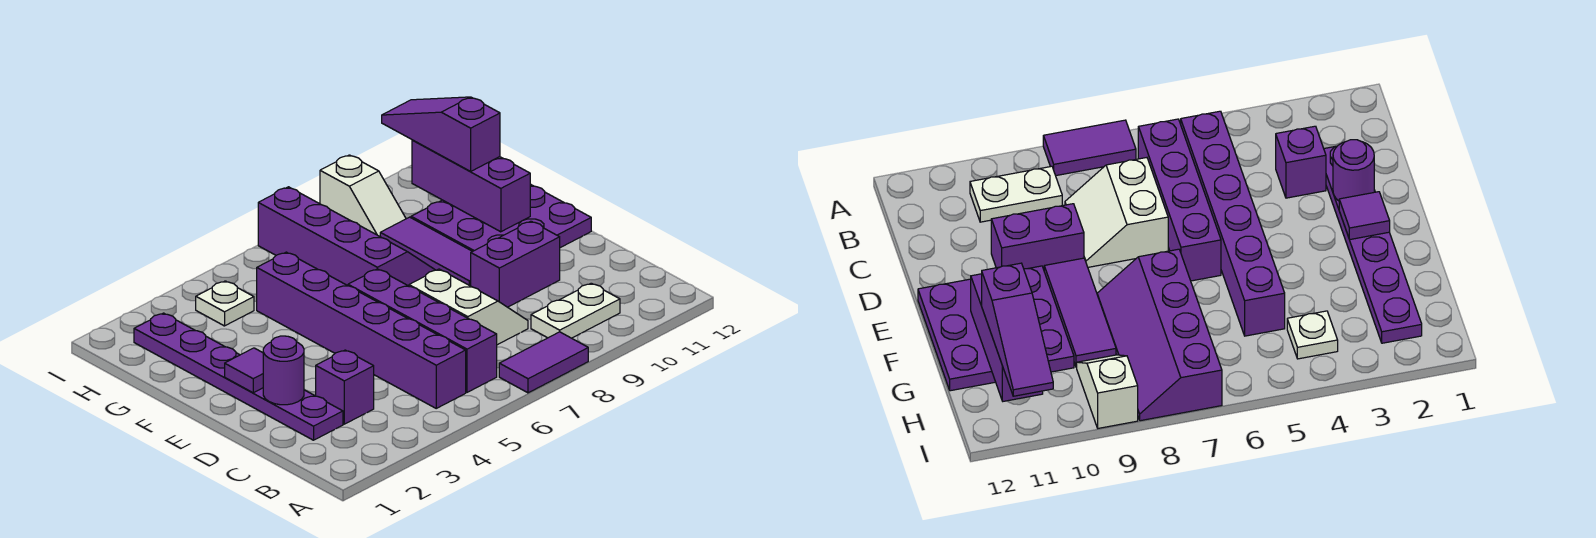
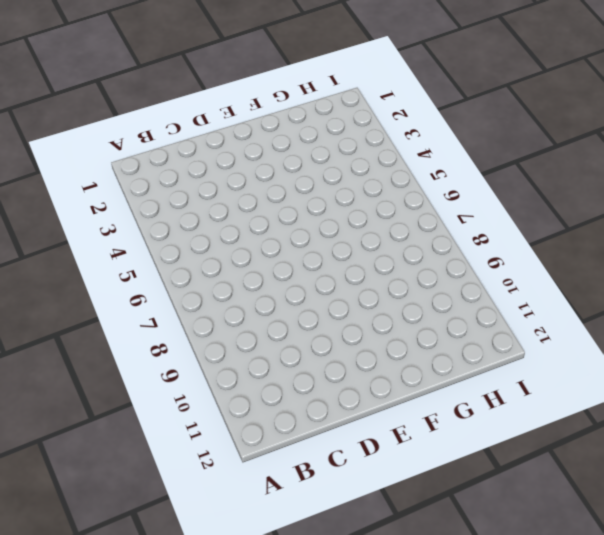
none -> purple tile A7:A8 level 1
none -> purple brick B5:G5 level 1
none -> purple brick B6:E6 level 1

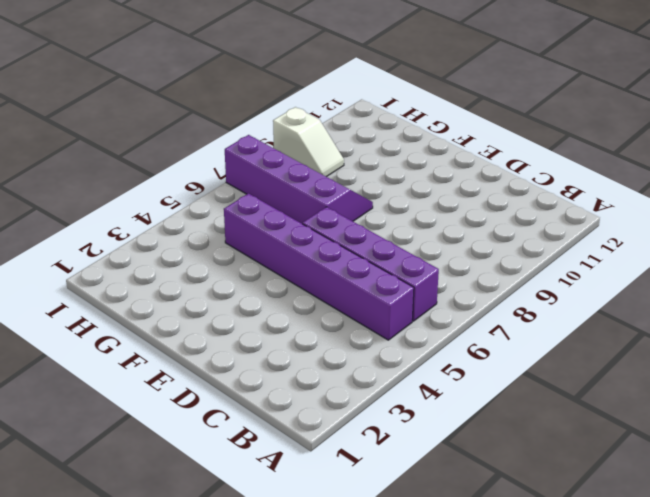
none -> purple tile A7:A8 level 1
none -> white plate B9:B10 level 1
none -> purple plate C2:H2 level 1

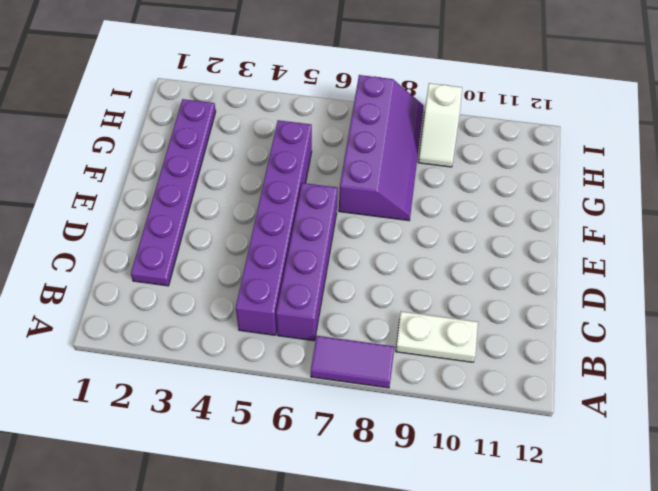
none -> purple brick C3 level 1
none -> white slope C7:D8 level 1 top 7
none -> purple brick D9:D10 level 1

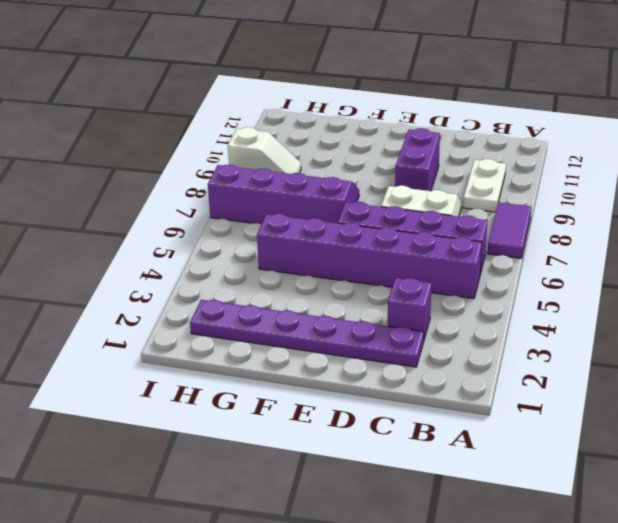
none -> purple tile E9:G9 level 1
none -> purple plate E10:G12 level 1
none -> white plate H4 level 1

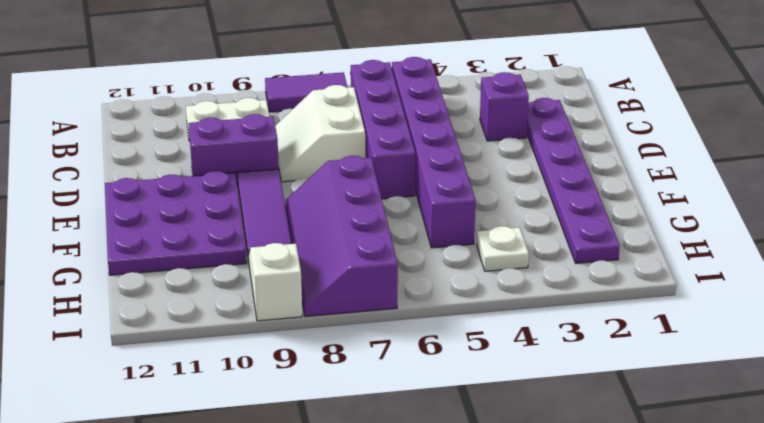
none -> purple round brick D2 level 2
none -> purple tile E2 level 2
none -> purple brick F11:H11 level 2

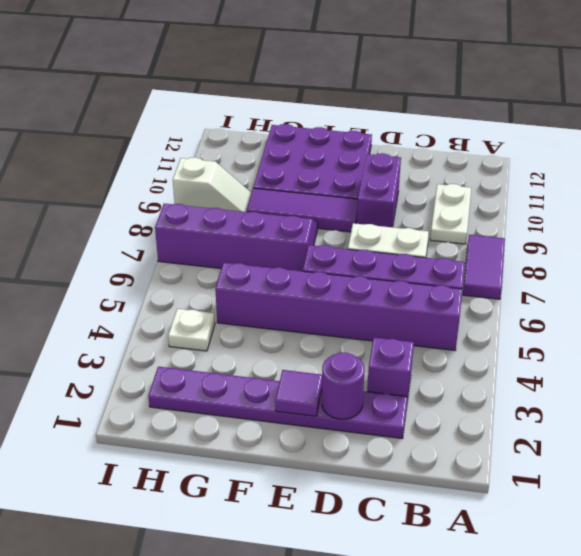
none -> purple brick F11:H11 level 2
none -> purple slope G11:I11 level 3 top G

